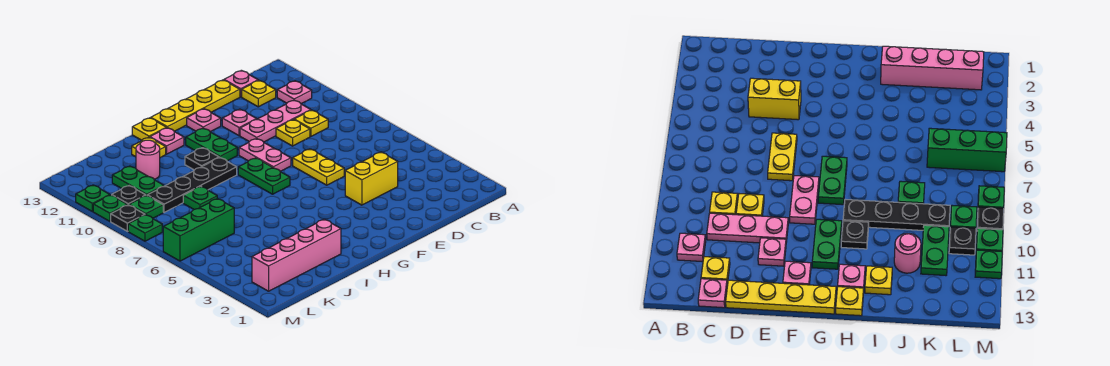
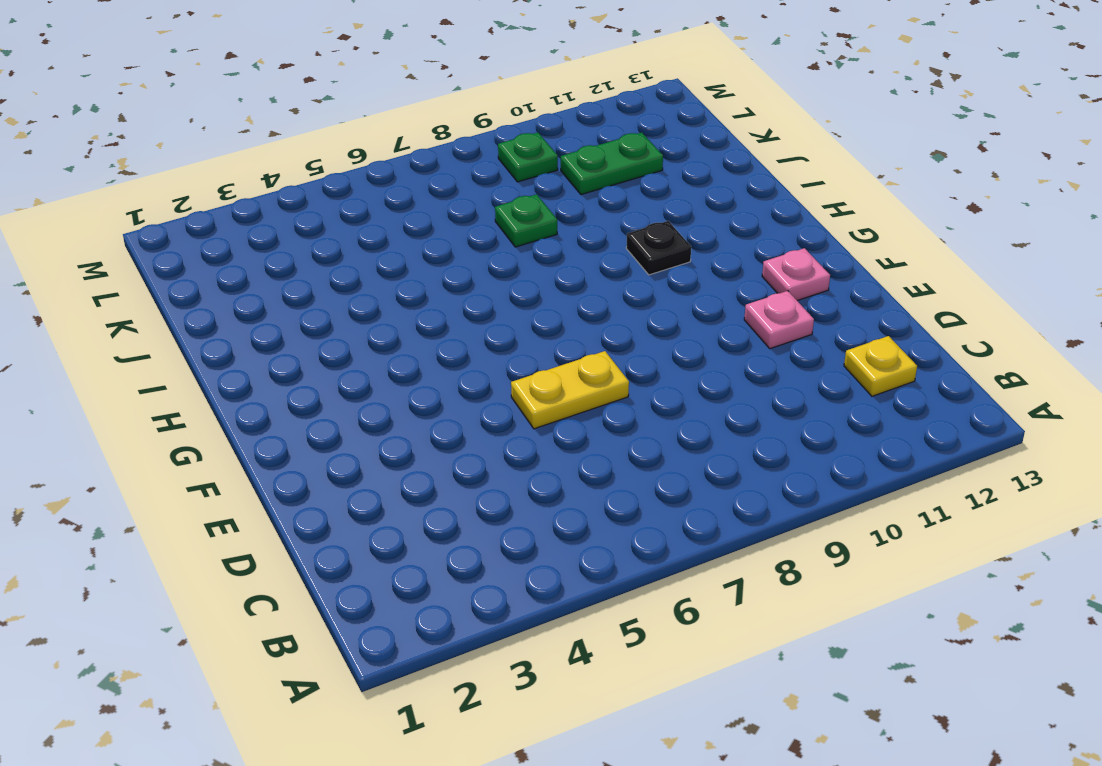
none -> pink plate B11 level 1
none -> yellow plate C9 level 1
none -> pink plate C10:E10 level 1
none -> pink plate C13 level 1

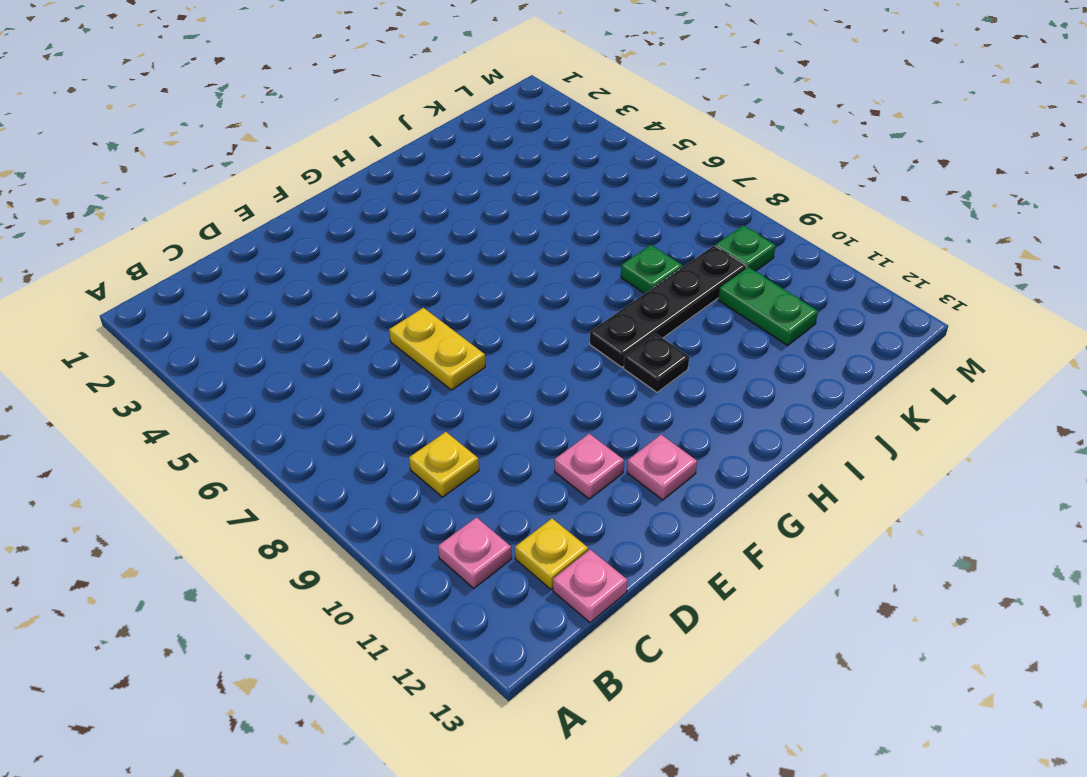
none -> pink plate C10:E10 level 1
none -> yellow brick D4:E4 level 1
none -> yellow plate D9 level 1
none -> yellow plate D13:G13 level 1

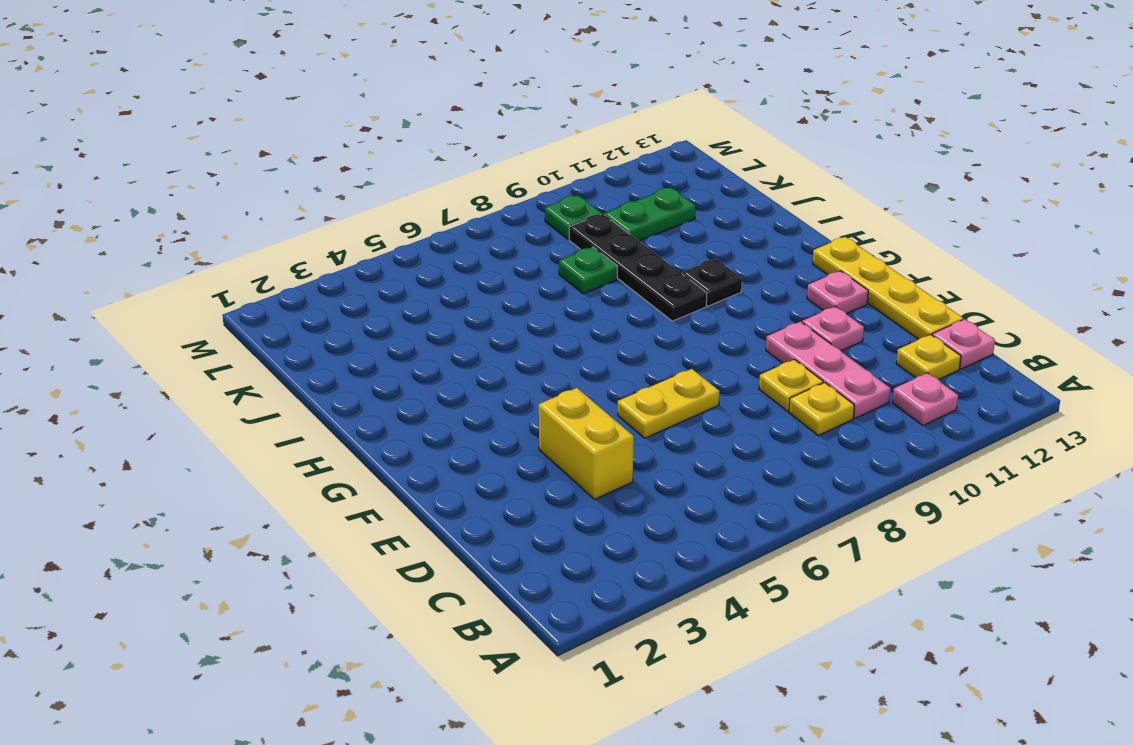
none -> pink plate F8:F9 level 1
none -> green plate G7:G8 level 1
none -> green plate G10:G11 level 1
none -> pink plate H12 level 1

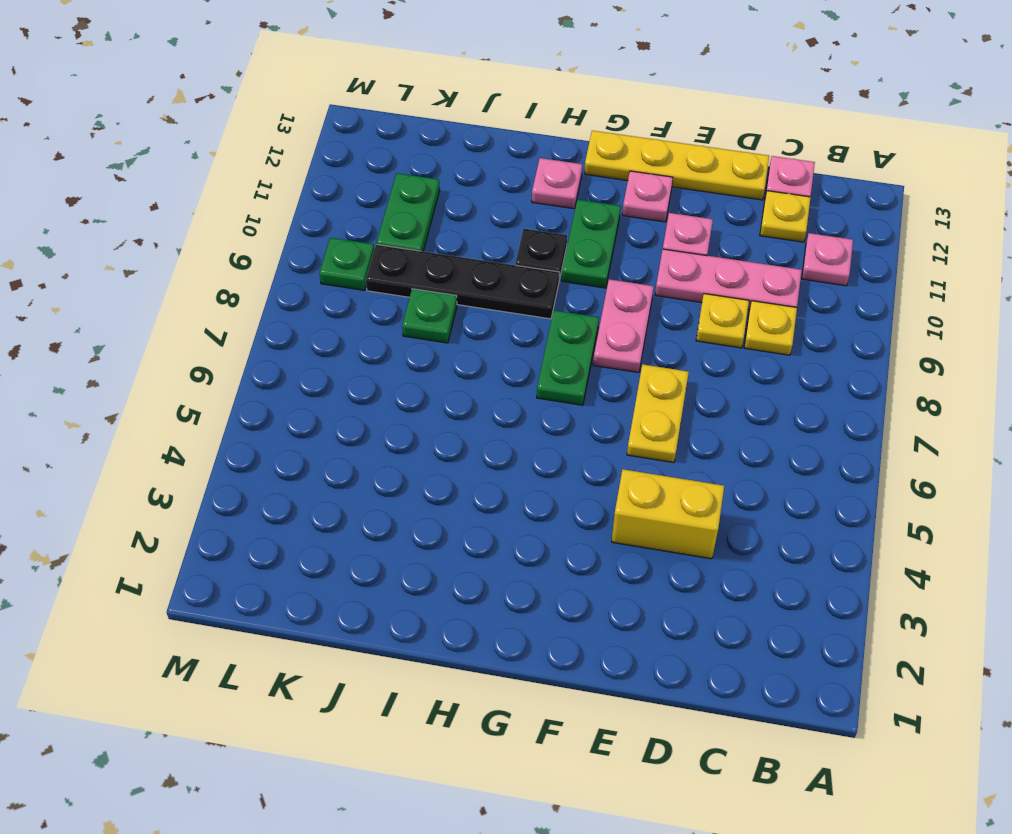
none -> yellow plate H13 level 1
none -> pink brick I2:L2 level 1
none -> yellow plate I12 level 1
none -> pink round brick J11 level 1

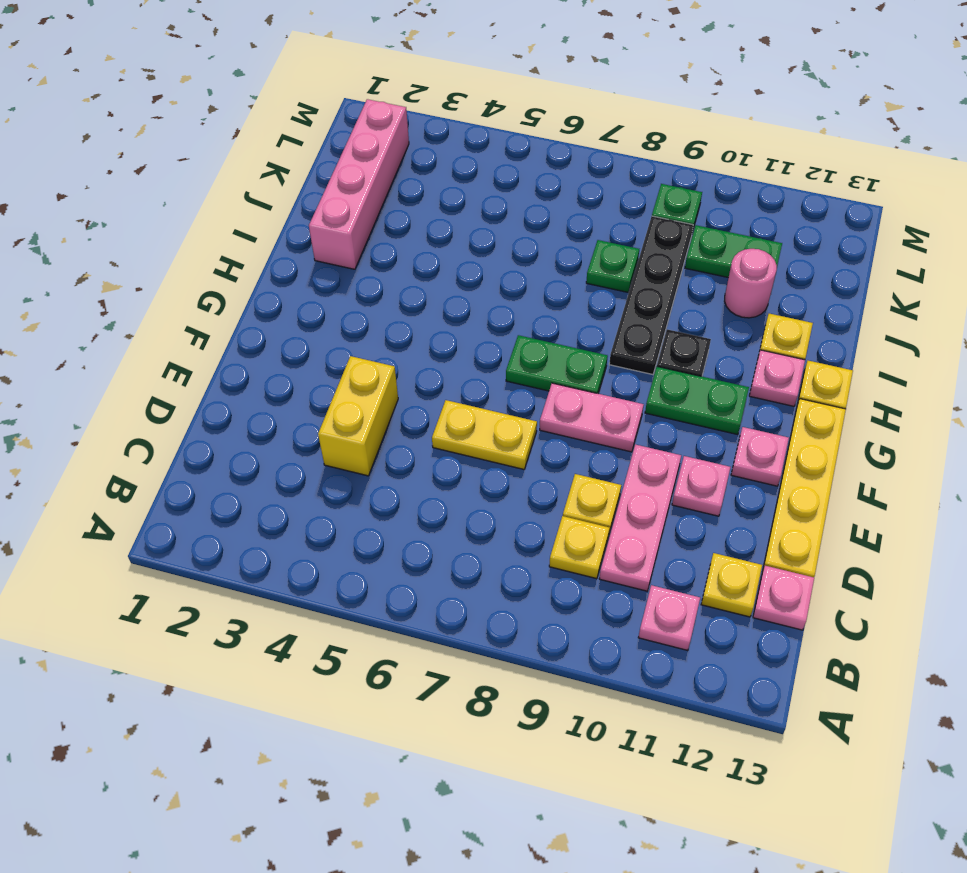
none -> green brick K6:M6 level 1
none -> black plate L10 level 1
none -> green plate M8 level 1
none -> black plate M9 level 1

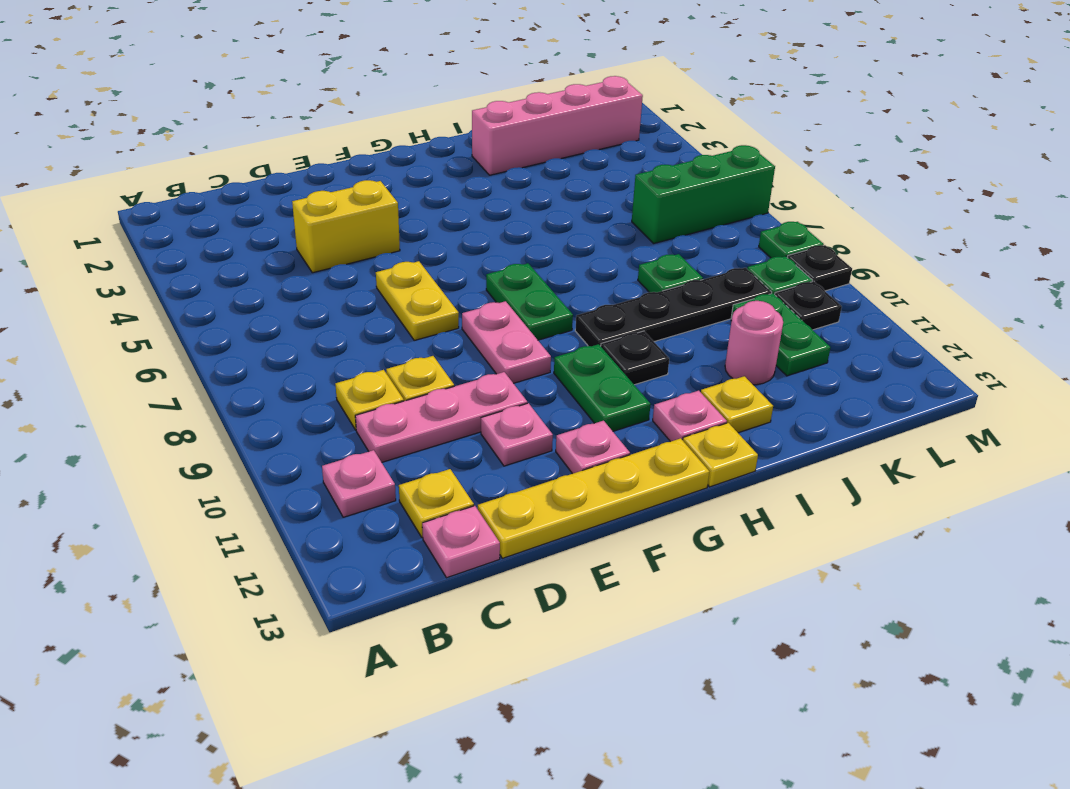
none -> green plate M10 level 1
none -> green plate M11 level 1

